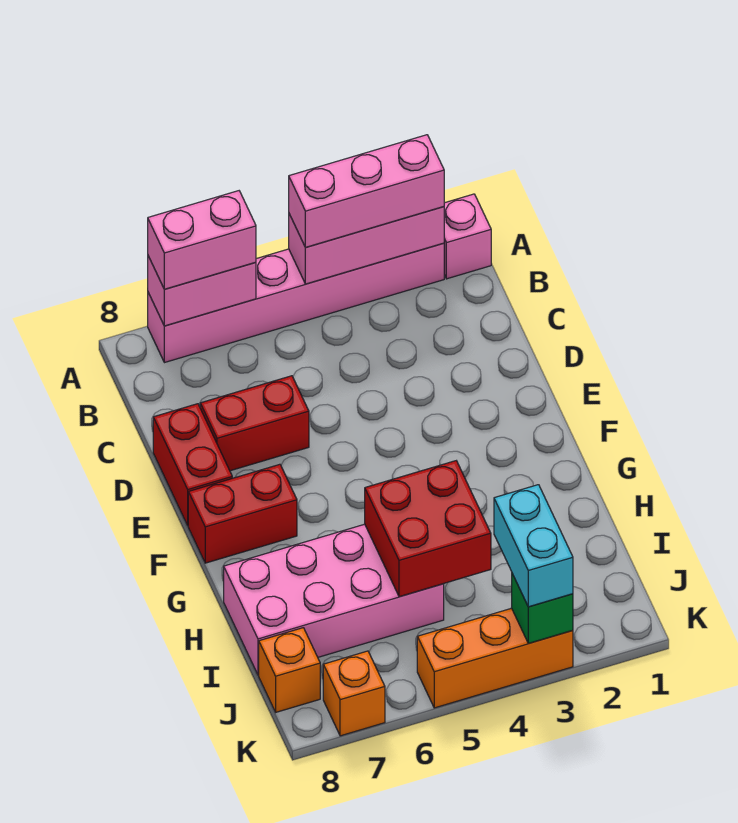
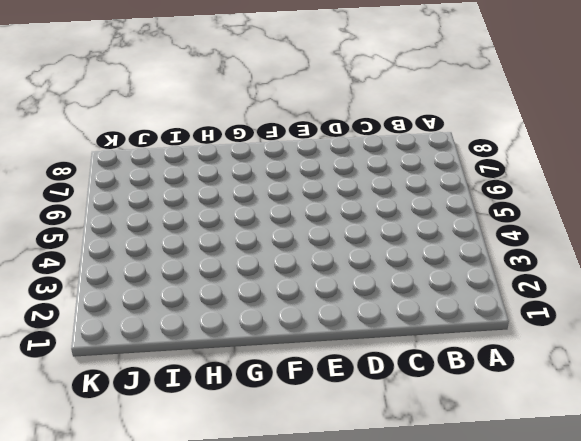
none -> pink brick A1 level 1
none -> pink brick A2:A7 level 1
none -> red brick D6:D7 level 1

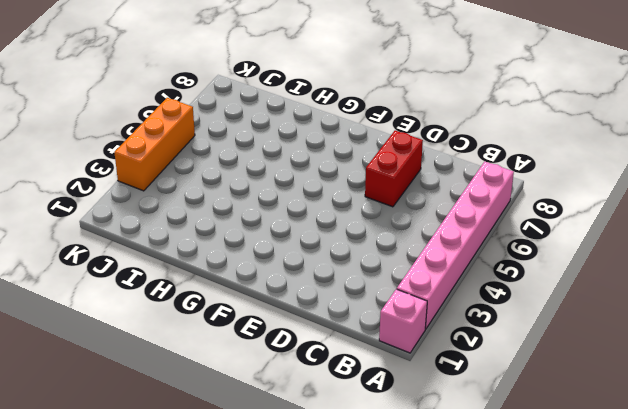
none -> red brick D8:E8 level 1
none -> red brick F7:F8 level 1
none -> pink brick H5:I8 level 1

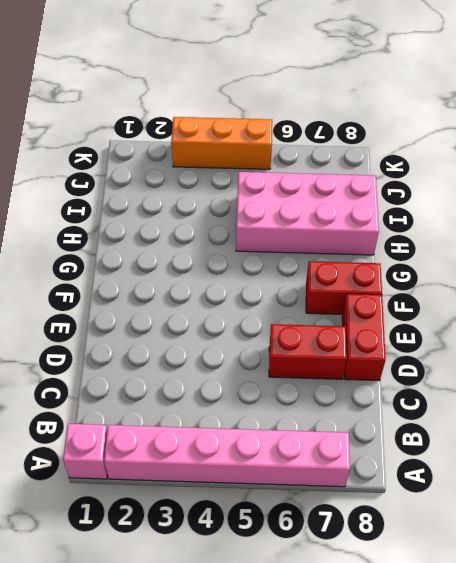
none -> orange brick J8 level 1
none -> orange brick K7 level 1
none -> pink brick A2:A4 level 2

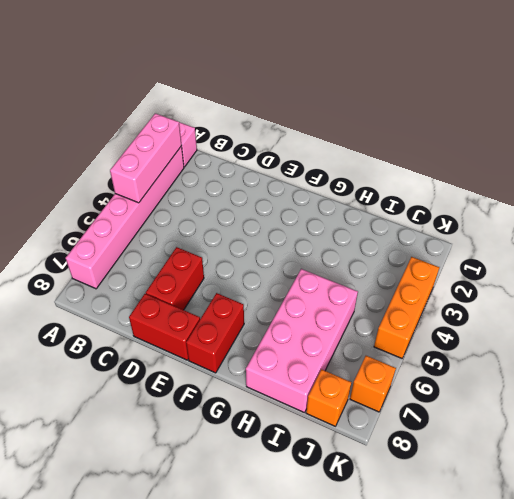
none -> pink brick A6:A7 level 2
none -> red brick H4:I5 level 2
none -> green brick K3 level 2

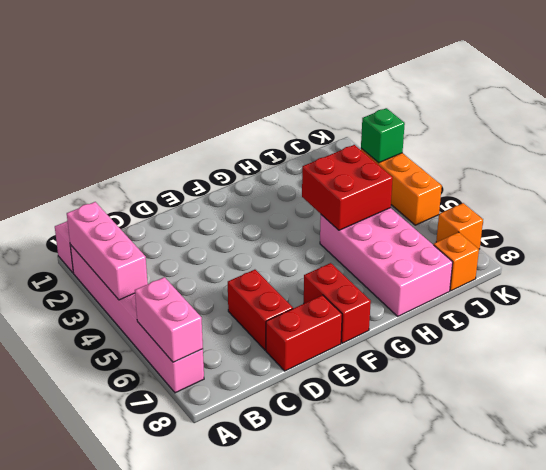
none -> pink brick A2:A4 level 3
none -> pink brick A6:A7 level 3
none -> cyan brick J3:K3 level 3

